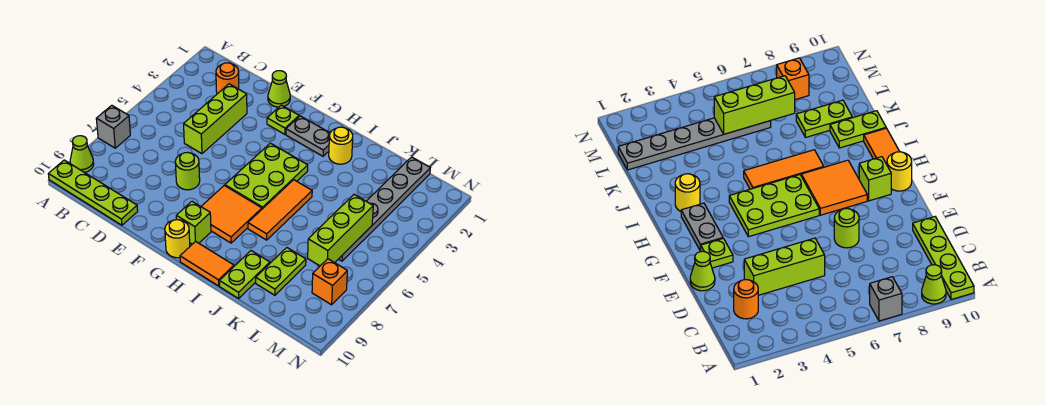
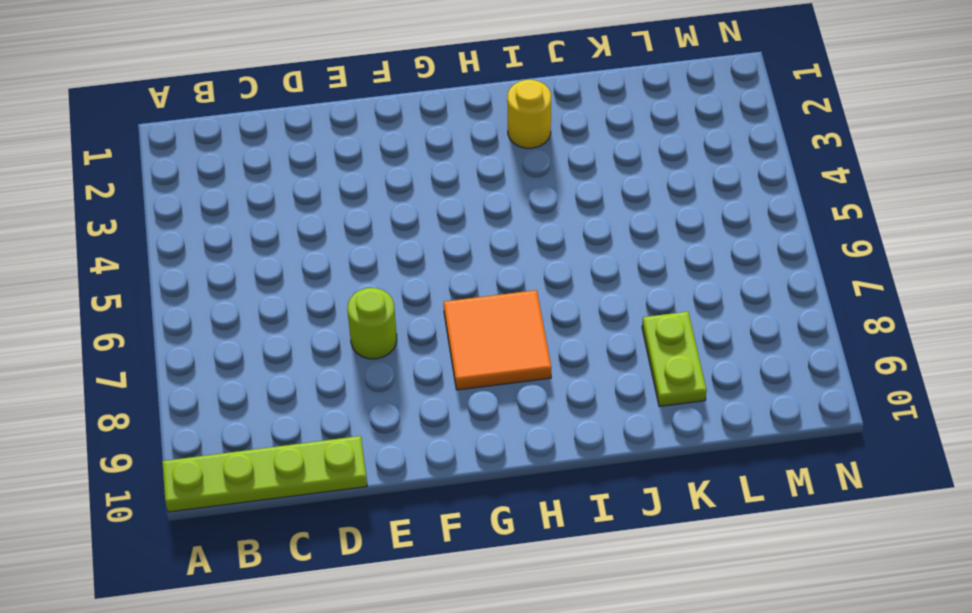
none -> grey brick A7 level 1
none -> lime cone A9 level 1
none -> orange round brick C2 level 1

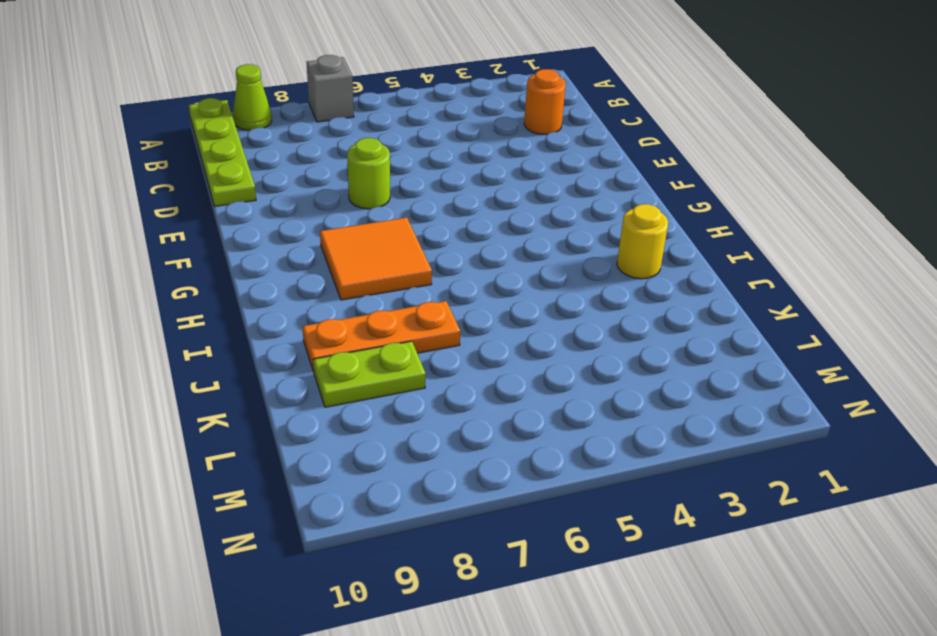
orange plate J7:J9 level 1 -> lime plate J9:J10 level 1
none -> lime brick D3:D5 level 1
none -> lime cone E1 level 1
none -> lime plate F2 level 1

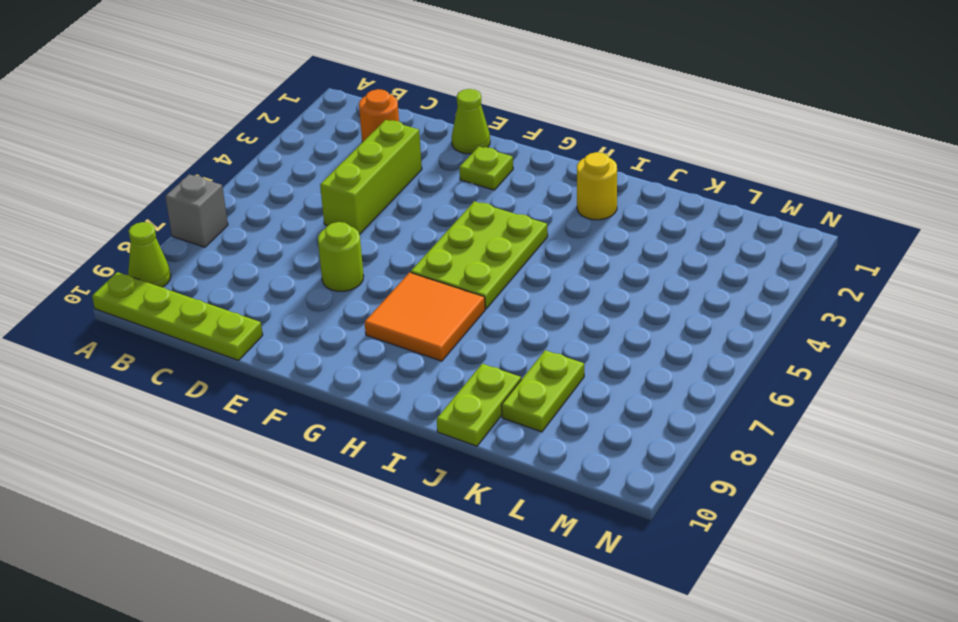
none -> grey plate G2:H2 level 1
none -> lime brick G9 level 1
none -> yellow round brick G10 level 1

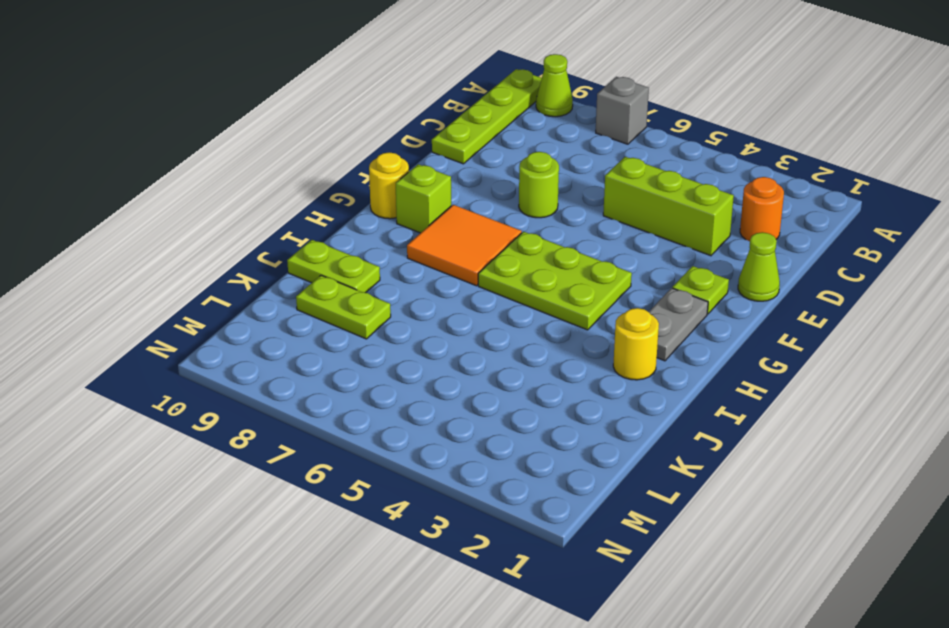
none -> orange tile H10:I10 level 1
none -> orange tile I5:I7 level 1
none -> grey plate L1:L6 level 1

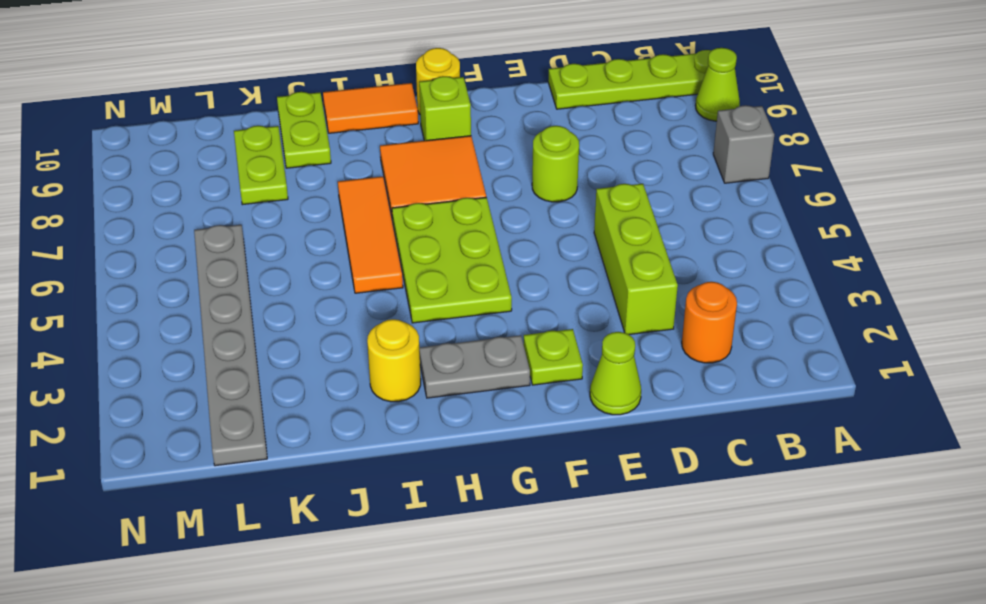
none -> orange brick M8 level 1
none -> lime brick L5:L7 level 2

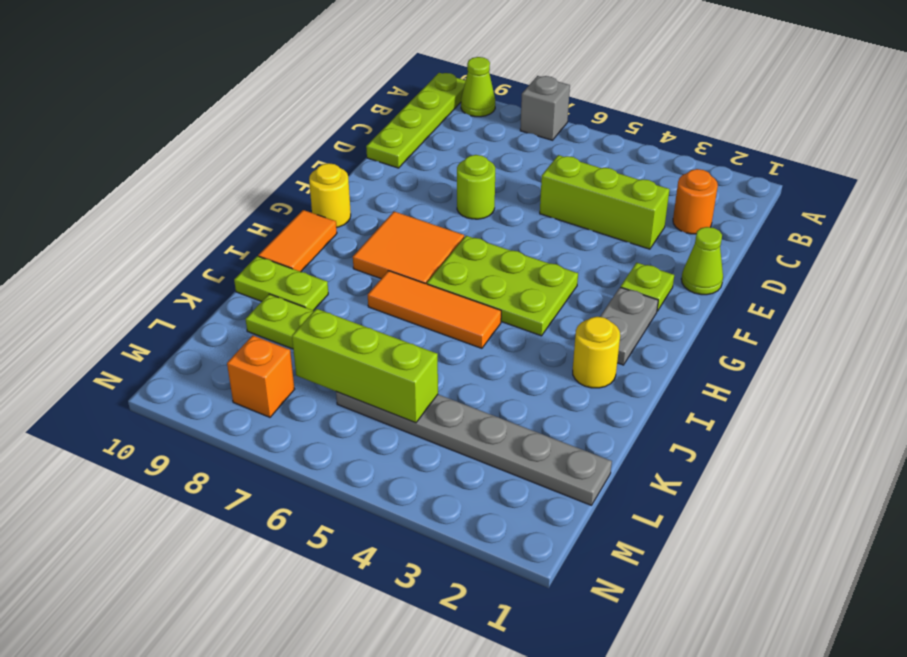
none -> lime brick G9 level 1

